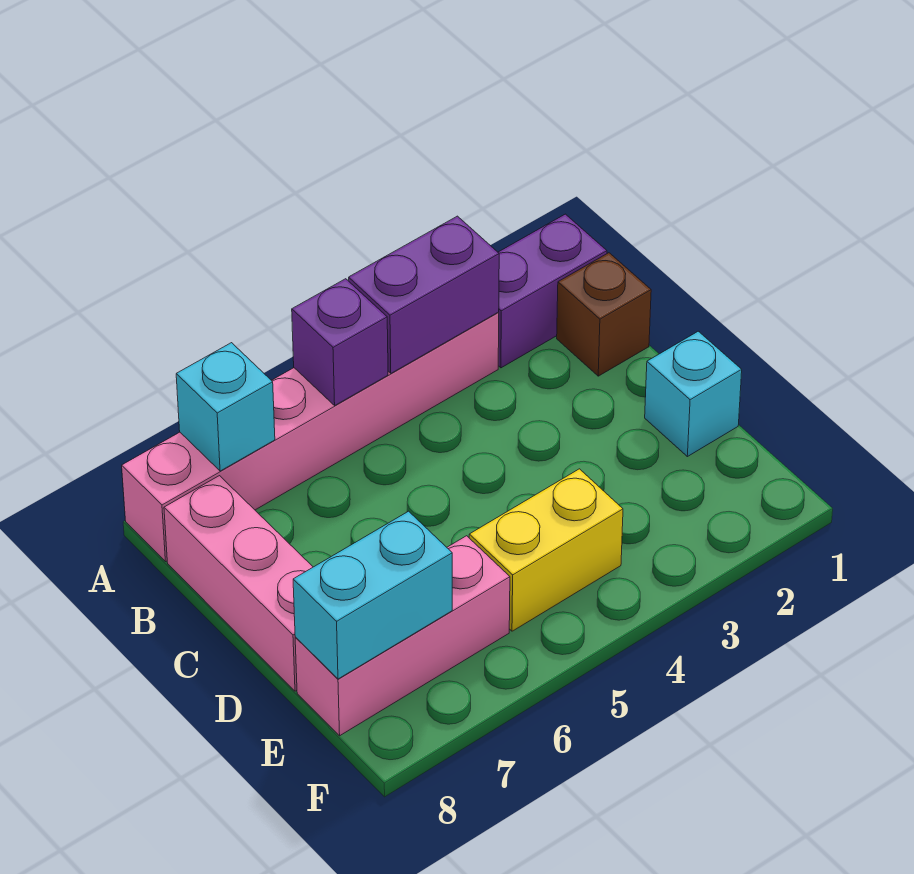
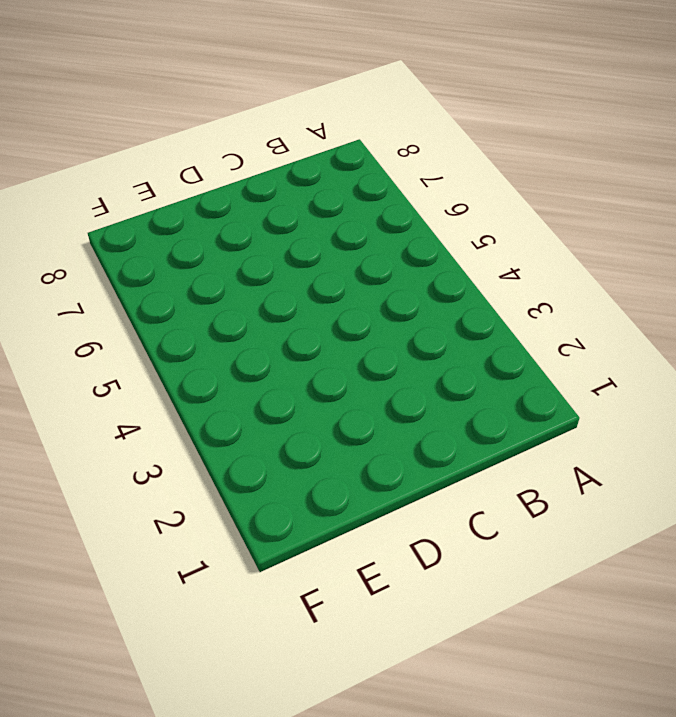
none -> purple brick A1:A2 level 1
none -> pink brick A3:A8 level 1

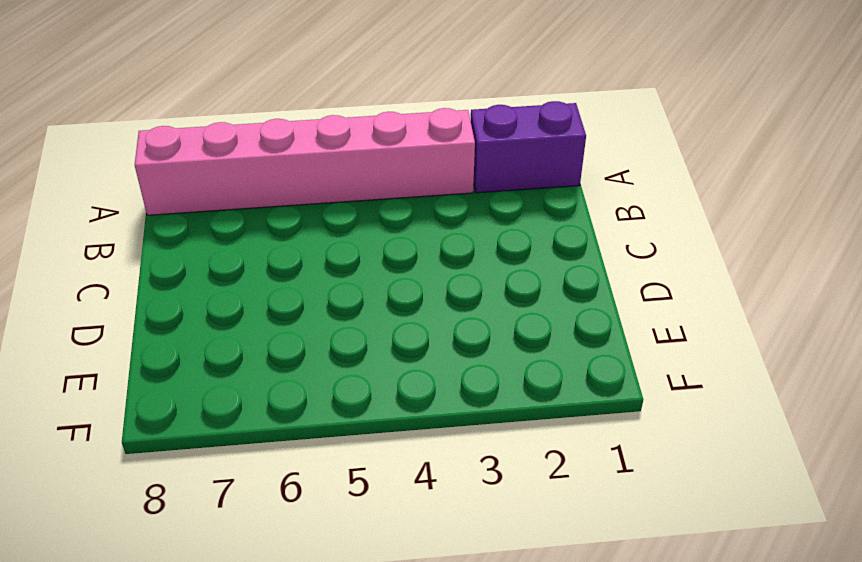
none -> brown brick B1 level 1
none -> pink brick B8:D8 level 1

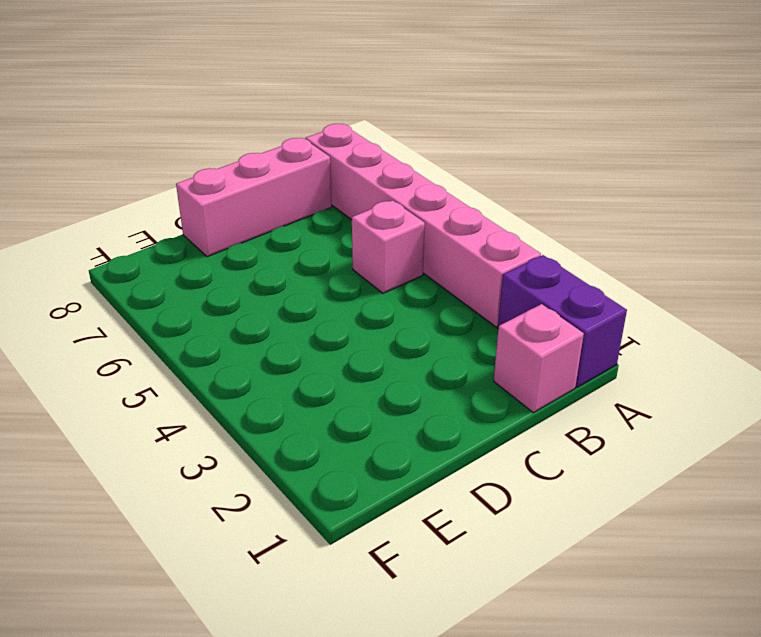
pink brick B1 level 1 -> brown brick B1 level 1
pink brick B5 level 1 -> none
none -> cyan brick D1 level 1
none -> yellow brick E4:E5 level 1

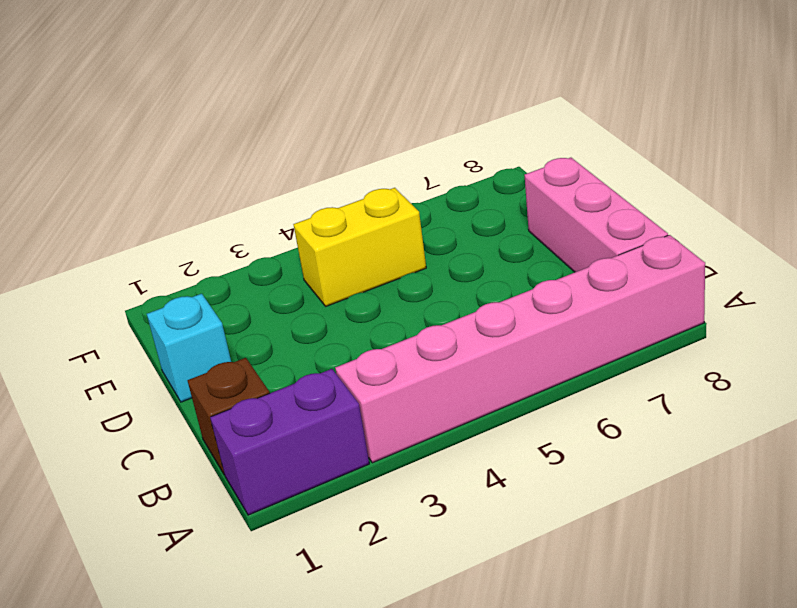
none -> pink brick E6:E8 level 1
none -> purple brick A3:A4 level 2

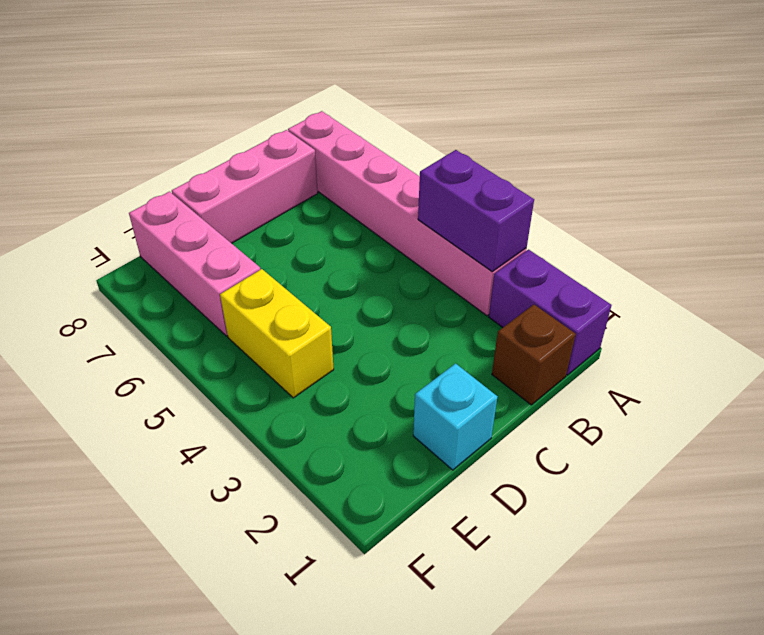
none -> purple brick A5 level 2
none -> cyan brick A7 level 2

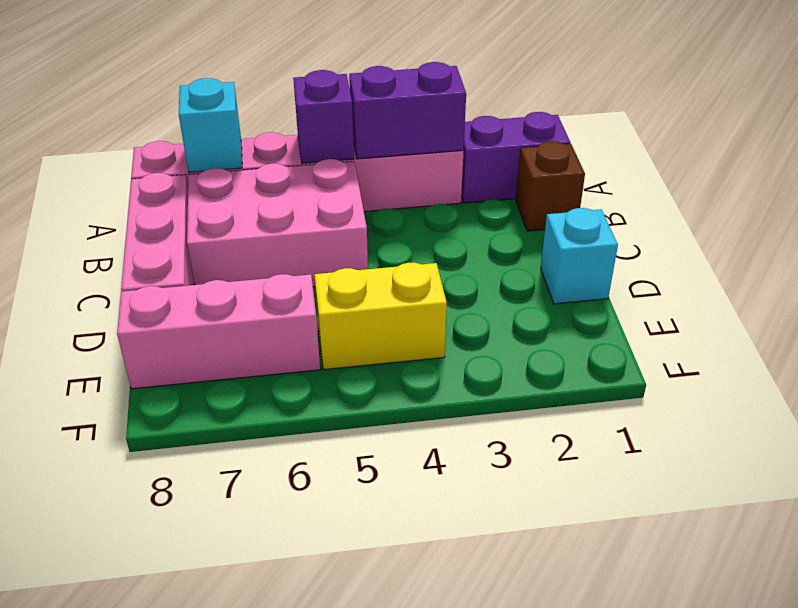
pink brick B5:C7 level 1 -> none
none -> cyan brick E7:E8 level 2

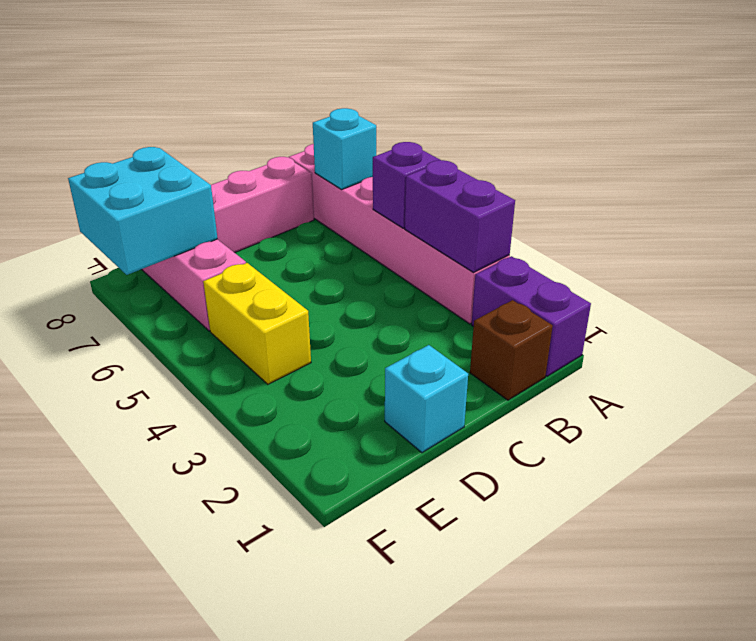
cyan brick E7:F8 level 2 -> cyan brick E7:E8 level 2

